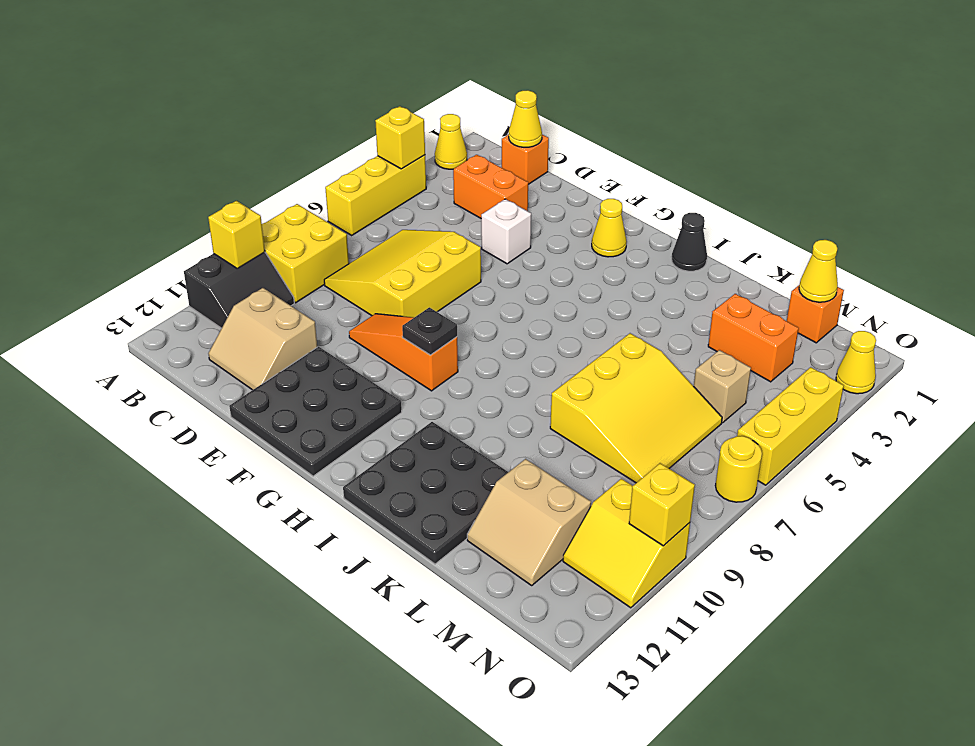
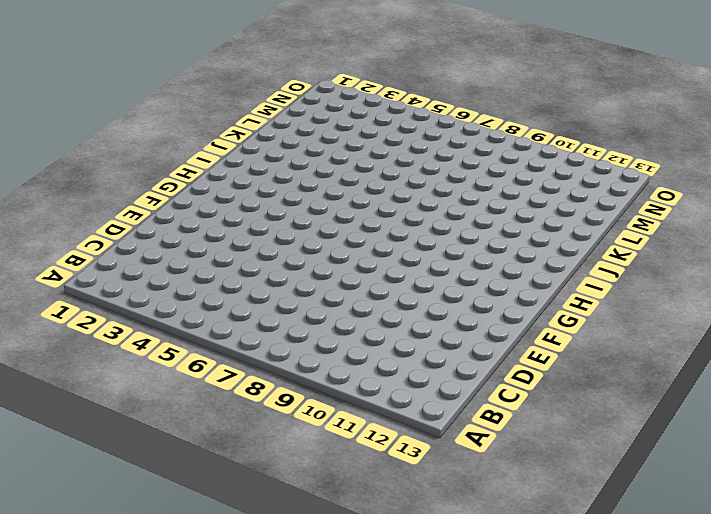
none -> yellow cone A2 level 1
none -> yellow brick A4:A6 level 1
none -> yellow brick A8:B9 level 1

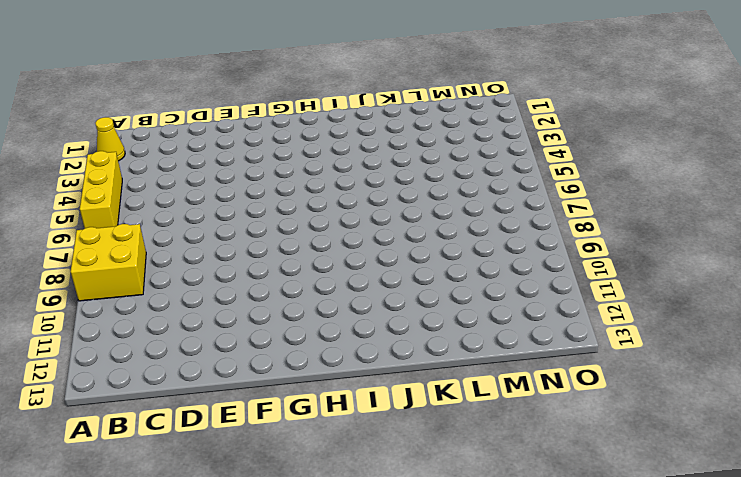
none -> black slope A10:B11 level 1 top A
none -> orange brick C1 level 1
none -> orange brick C3:D3 level 1

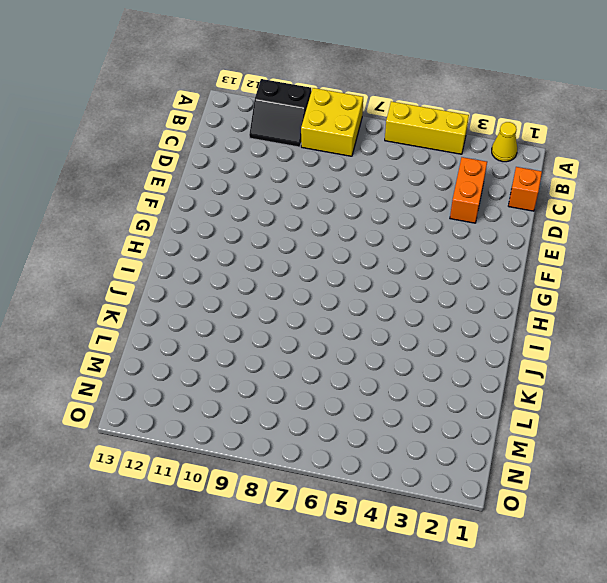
none -> yellow slope C6:E8 level 1 top E
none -> tan slope C11:D12 level 1 top 11
none -> white brick E4 level 1

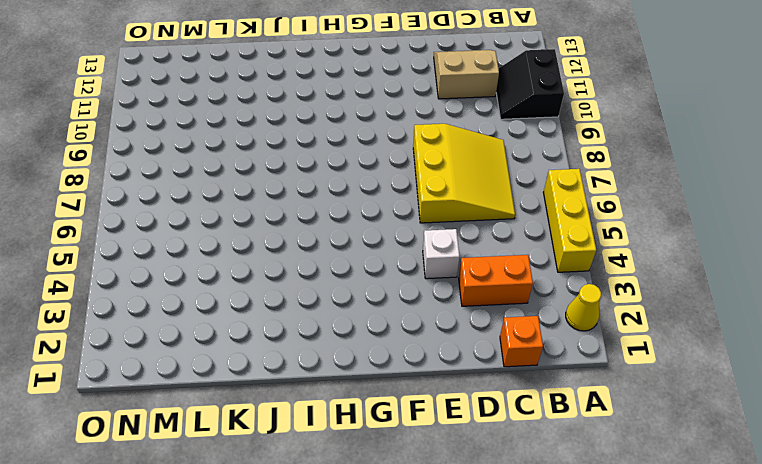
none -> yellow brick A8:B9 level 1
none -> orange slope E9:G9 level 1 top G
none -> black plate E11:G13 level 1

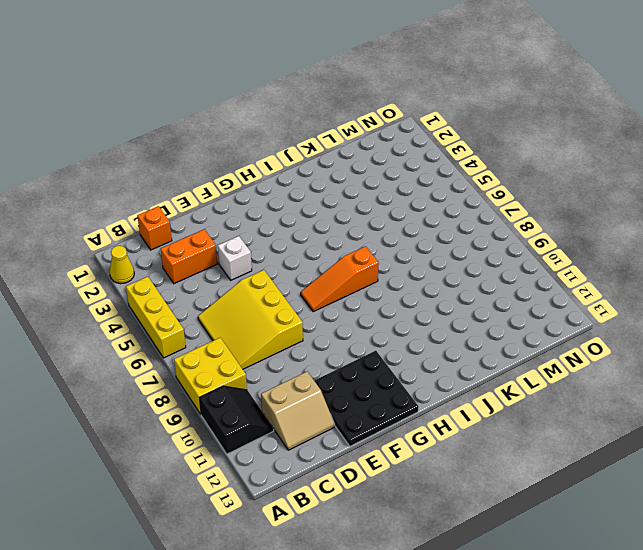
orange slope G7:I7 level 1 top I -> orange slope E9:G9 level 1 top G
none -> yellow cone G2 level 1
none -> black cone I1 level 1
none -> black plate I11:K13 level 1

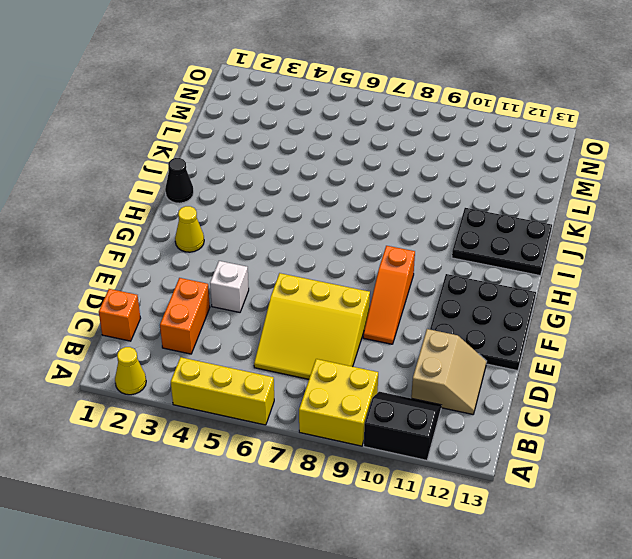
black plate I11:J13 level 1 -> black plate I11:K13 level 1
none -> yellow slope K6:M8 level 1 top K
none -> orange brick L3:M3 level 1
none -> tan slope L11:M12 level 1 top 11

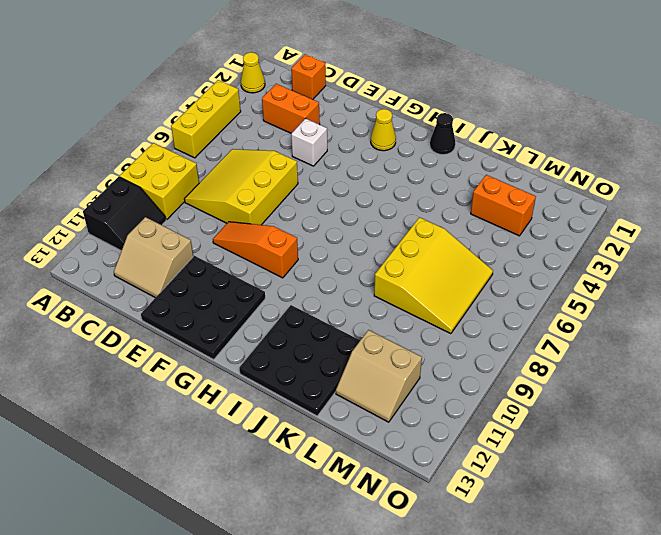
none -> orange brick M1 level 1
none -> tan brick M5 level 1
none -> yellow slope N10:O11 level 1 top 10

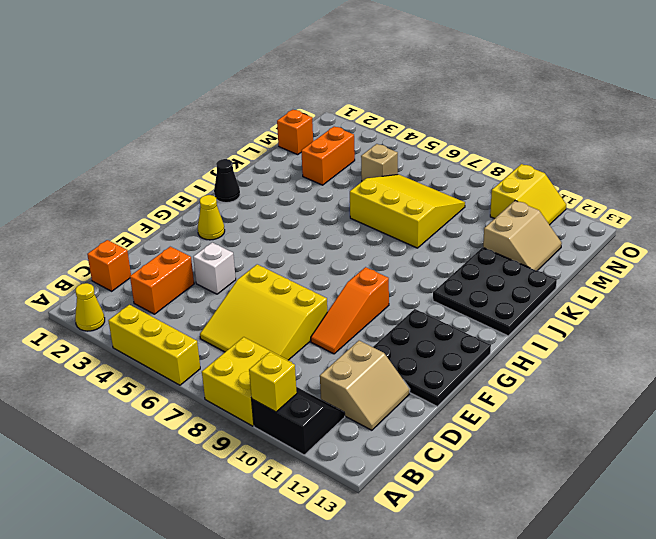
none -> yellow cone O2 level 1
none -> yellow brick O4:O6 level 1
none -> yellow round brick O7 level 1

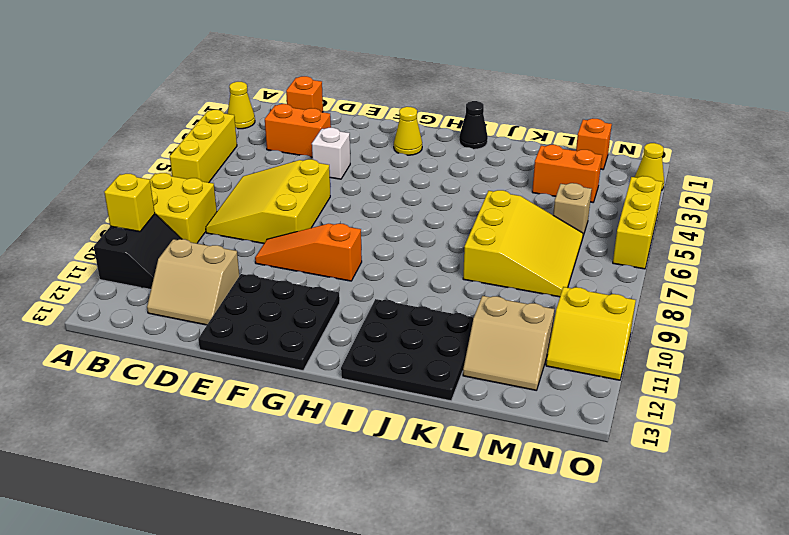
none -> yellow round brick O7 level 1
none -> yellow brick A4 level 2
none -> yellow cone C1 level 2

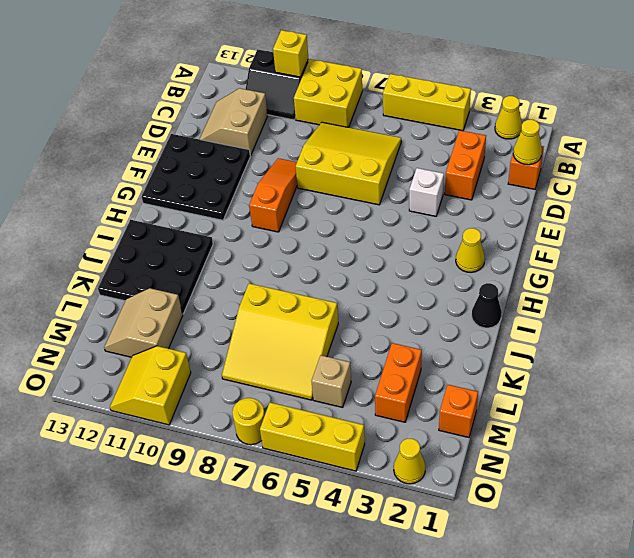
none -> yellow brick A4 level 2
none -> black plate G9 level 2
none -> yellow cone M1 level 2

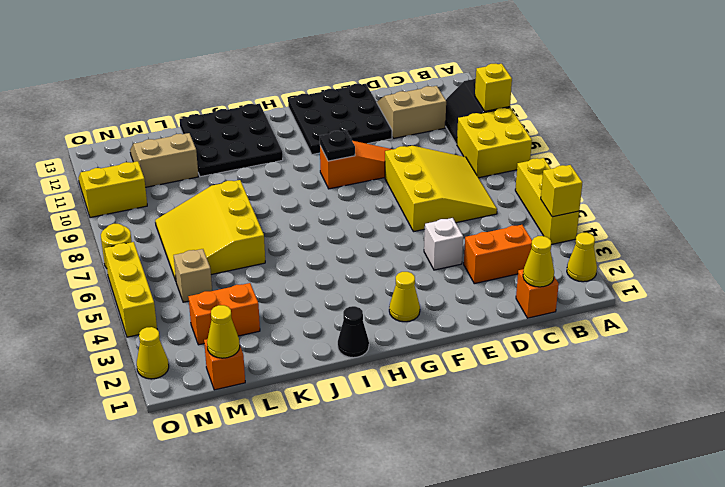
none -> yellow brick O10 level 2

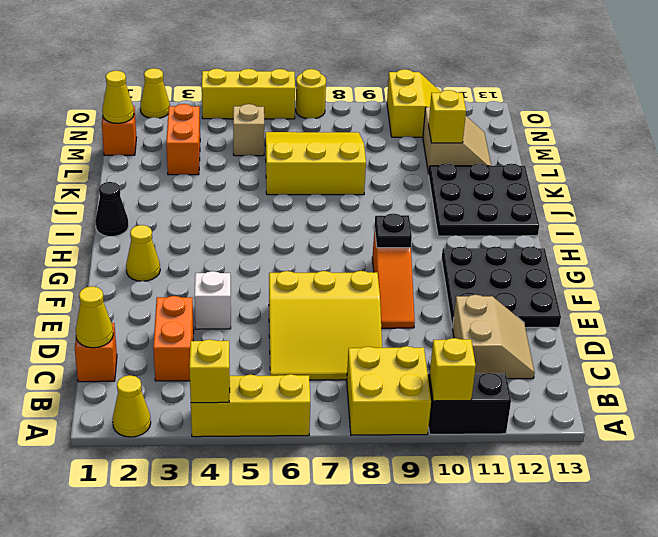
yellow brick L11 level 2 -> yellow brick O10 level 2

